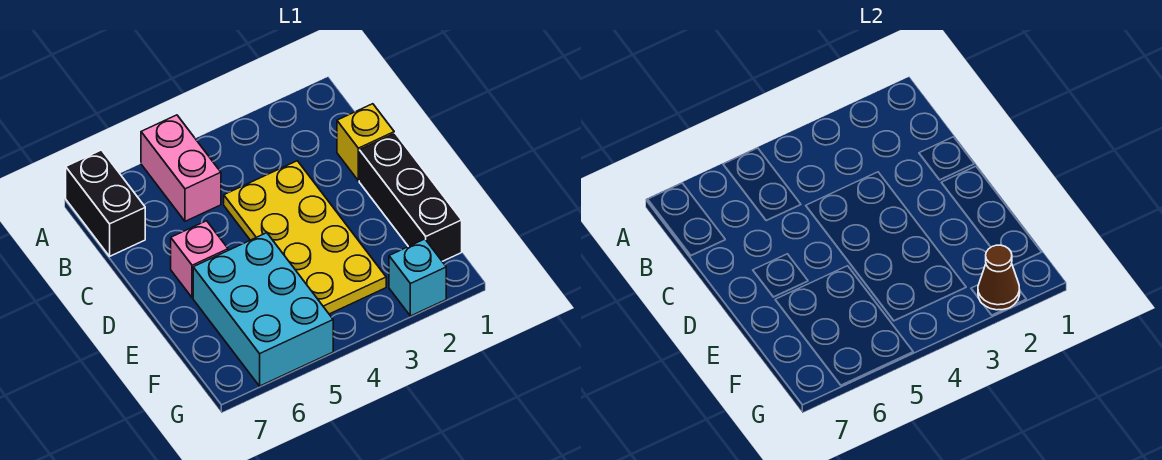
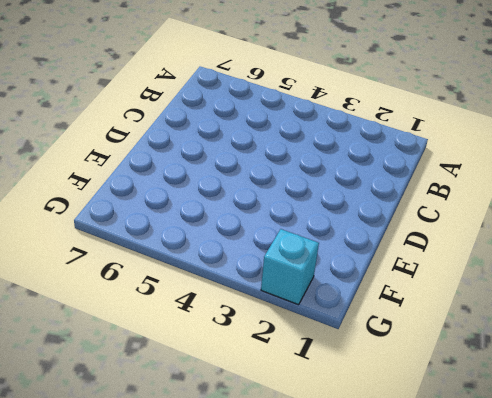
none -> pink brick A5:B5 level 1
none -> black brick A7:B7 level 1

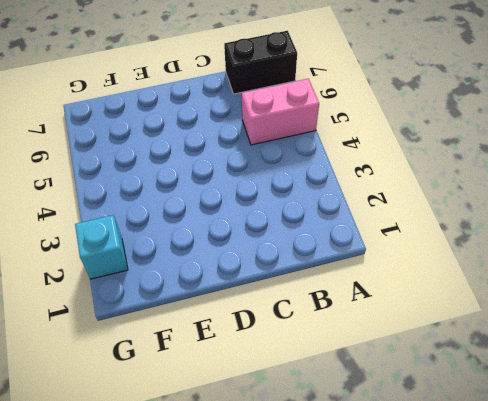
none -> yellow brick C1 level 1
none -> yellow plate C3:F4 level 1

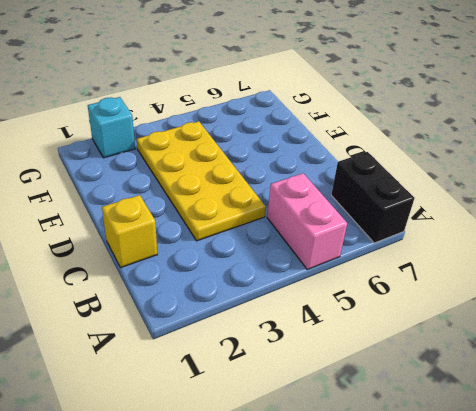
none -> black brick D1:F1 level 1
none -> pink brick D6 level 1

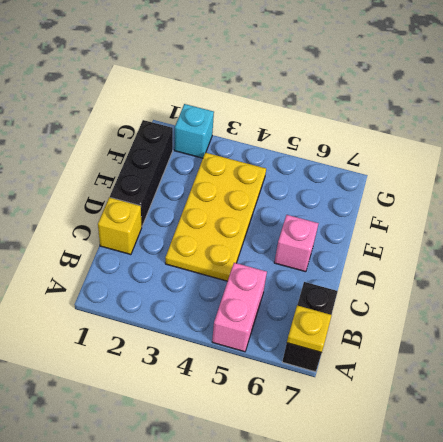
yellow plate A7 level 2 -> none
none -> cyan brick E5:G6 level 1
none -> brown cone G2 level 2

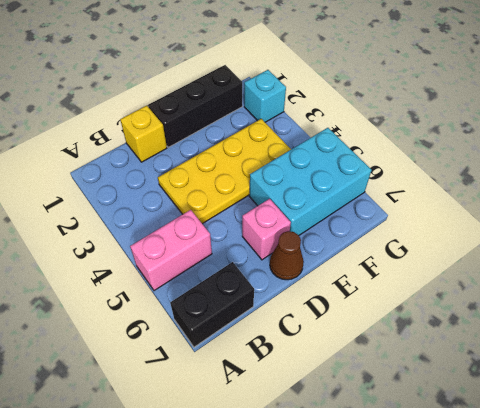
brown cone D7 level 1 -> brown cone G2 level 2

